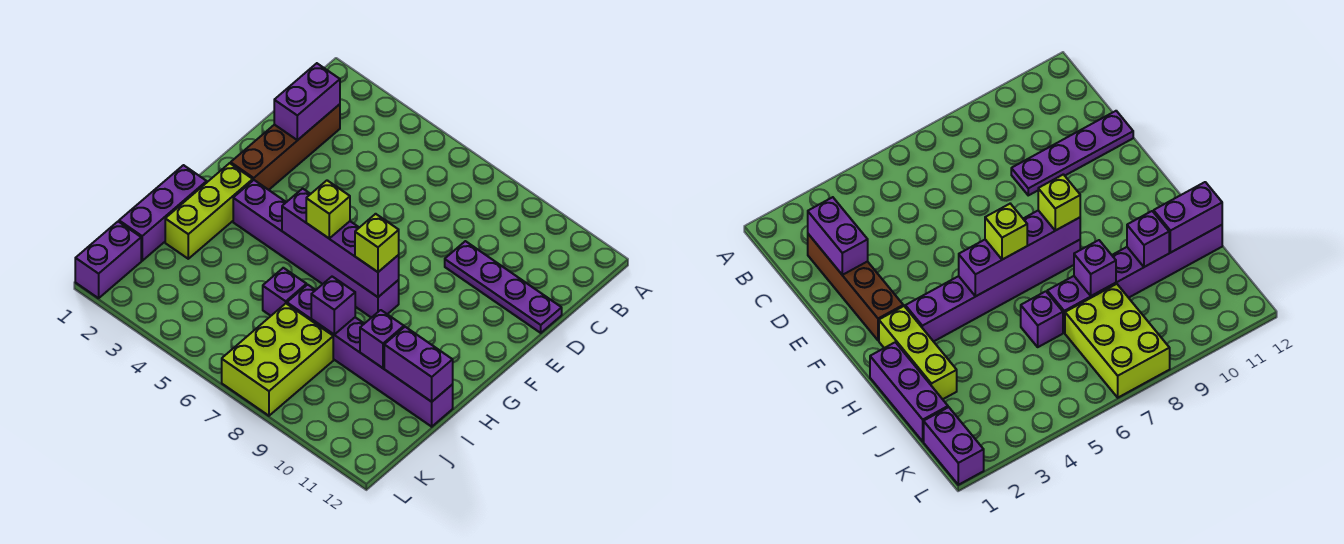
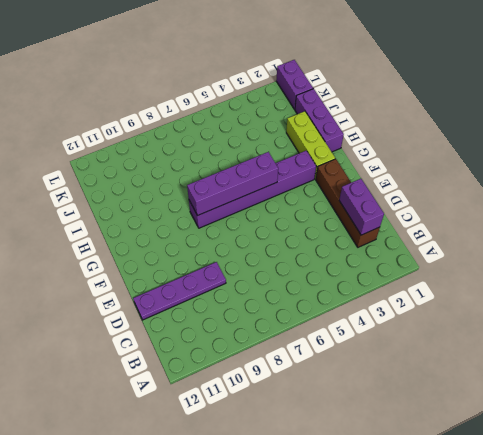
none -> purple brick I6 level 1
none -> purple brick I7:I12 level 1
none -> lime brick J7:L8 level 1

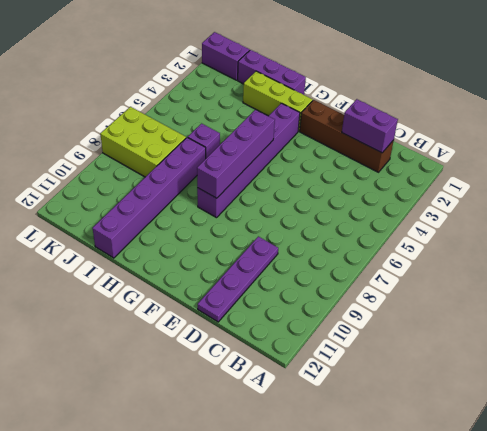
none -> purple brick I8 level 2
none -> purple brick I10 level 2
none -> purple brick I11:I12 level 2

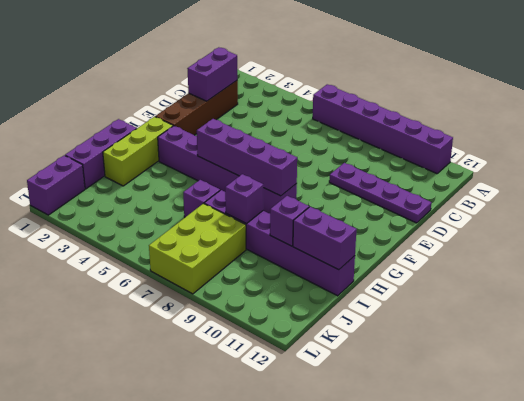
purple brick A6:A11 level 1 -> none
none -> lime brick G6 level 3
none -> lime brick G8 level 3

